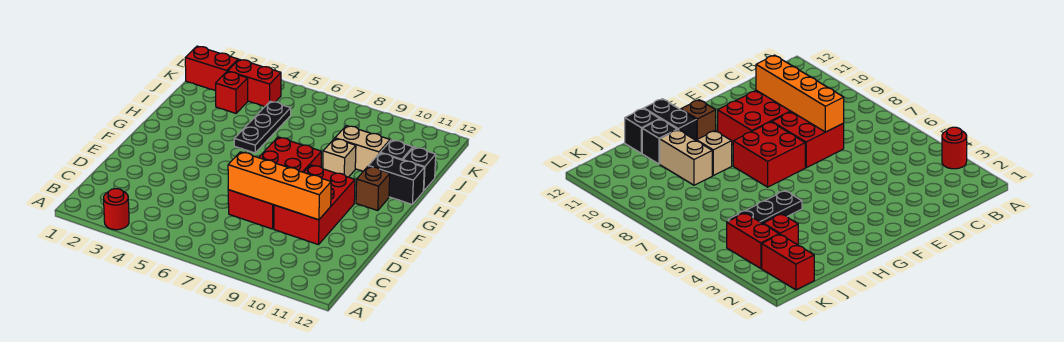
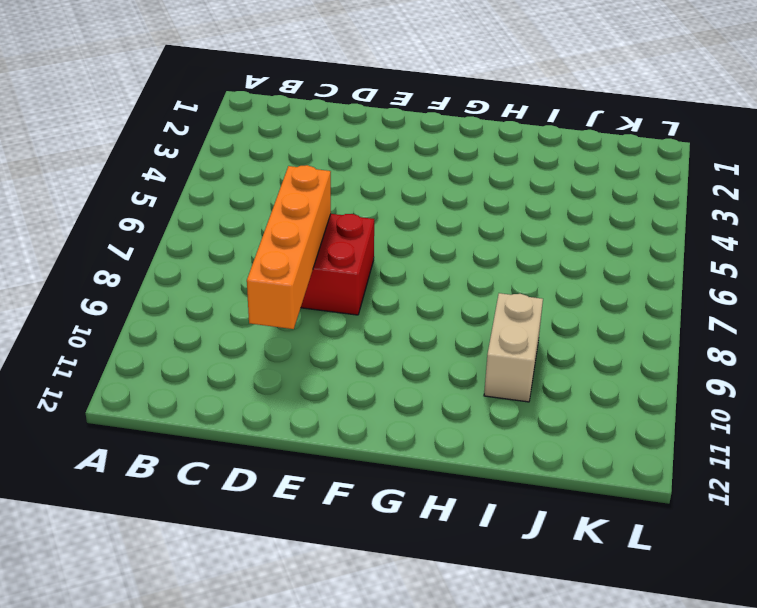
none -> red round brick A3 level 1
none -> red brick D9:F10 level 1
none -> red brick F7:G8 level 1

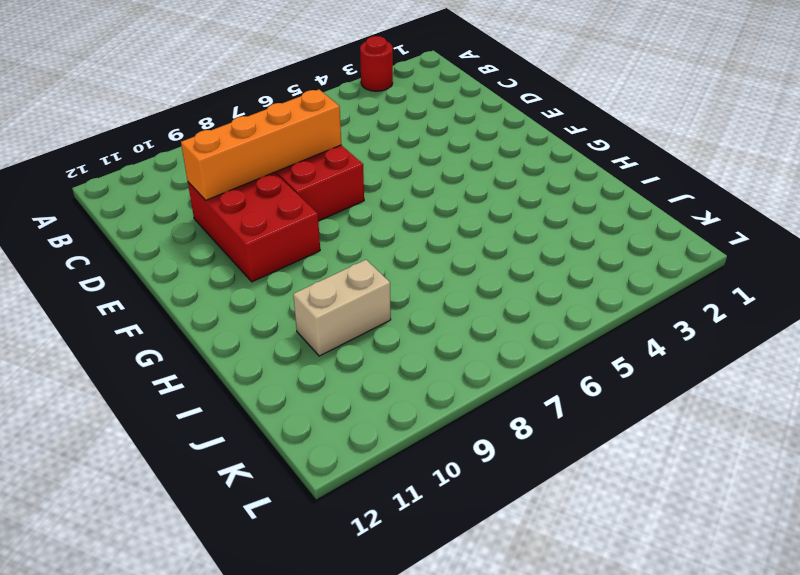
none -> red brick F7:G8 level 1
none -> brown brick G11 level 1
none -> black plate H5:J5 level 1

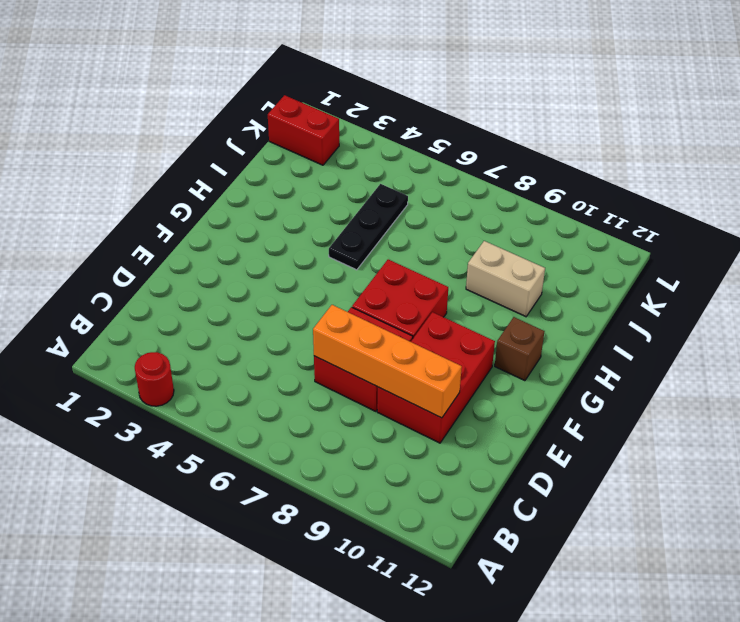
none -> tan brick H9 level 1
none -> black brick H11:H12 level 1
none -> black brick I11 level 1

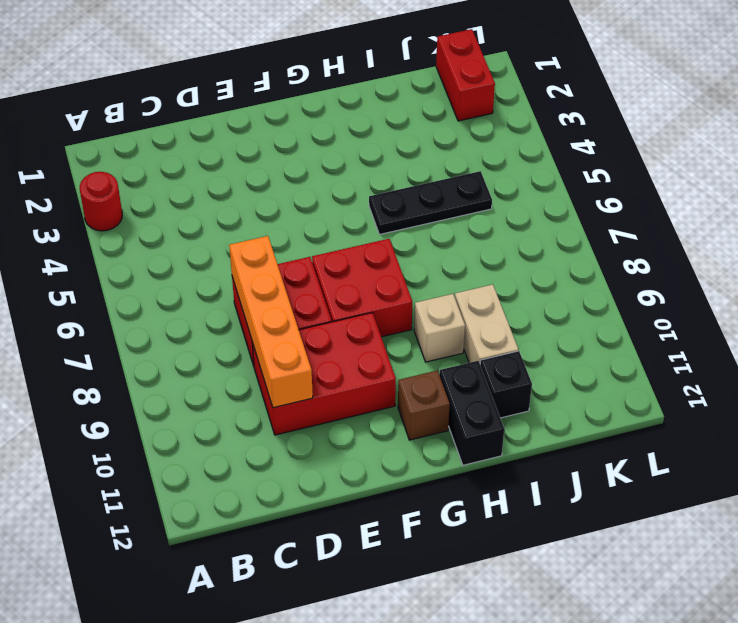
none -> black brick I12 level 1
none -> red brick J3 level 1
none -> red brick K3:K4 level 1

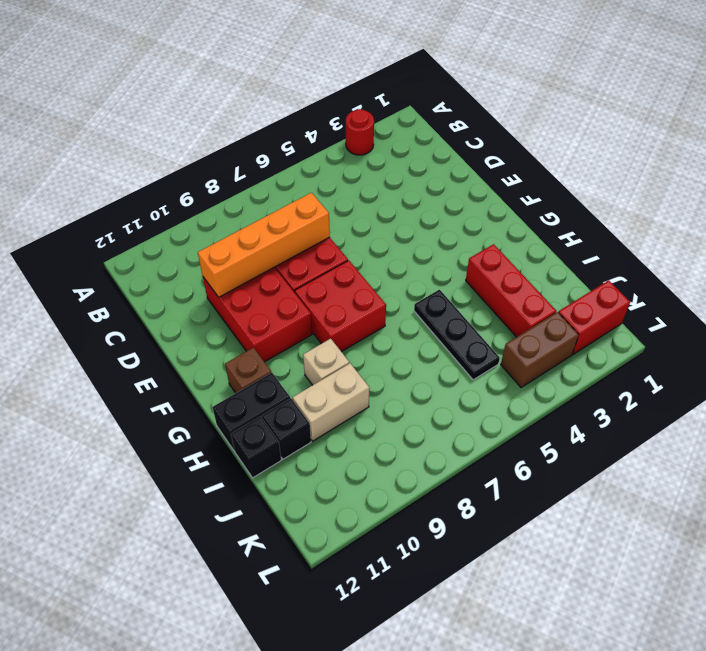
red brick H3:J3 level 1 -> red brick J3 level 1
brown brick K3:K4 level 1 -> red brick K3:K4 level 1

